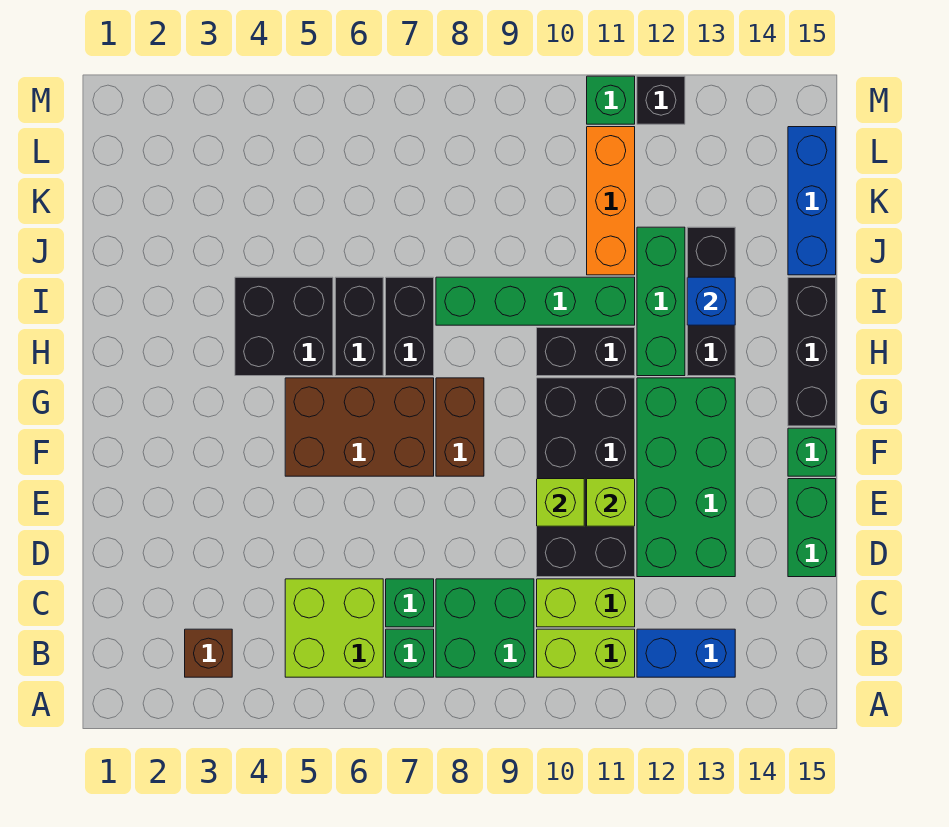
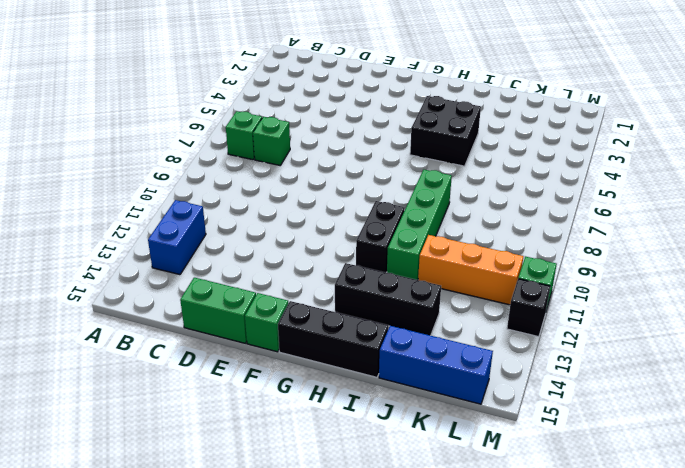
none -> brown brick B3 level 1
none -> lime brick B5:C6 level 1
none -> green brick B8:C9 level 1

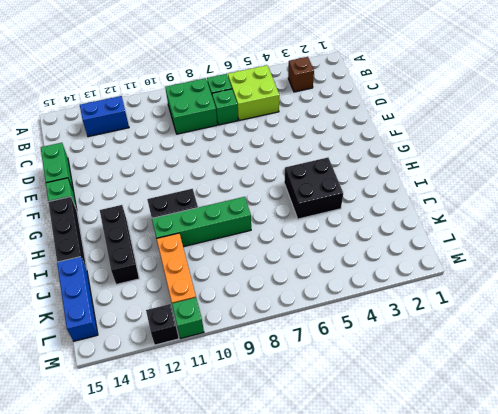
none -> lime brick B10:B11 level 1
none -> lime brick C10:C11 level 1
none -> black brick D10:G11 level 1

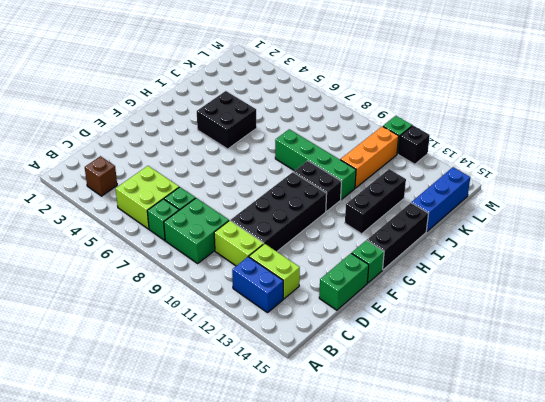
lime brick C12:C13 level 1 -> lime brick B10:B11 level 1
none -> green brick D12:G13 level 1
none -> brown brick F5:G7 level 1
none -> brown brick F8:G8 level 1

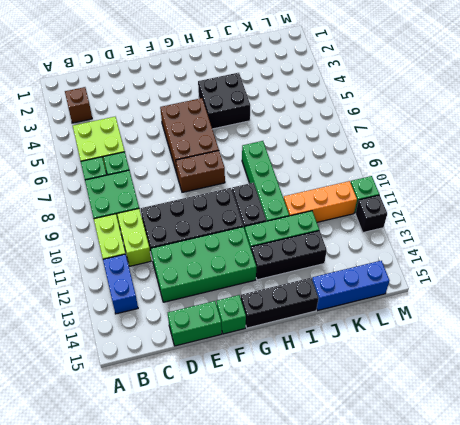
none -> black brick H6:I6 level 1
none -> black brick H7:I7 level 1
none -> lime brick E10 level 2

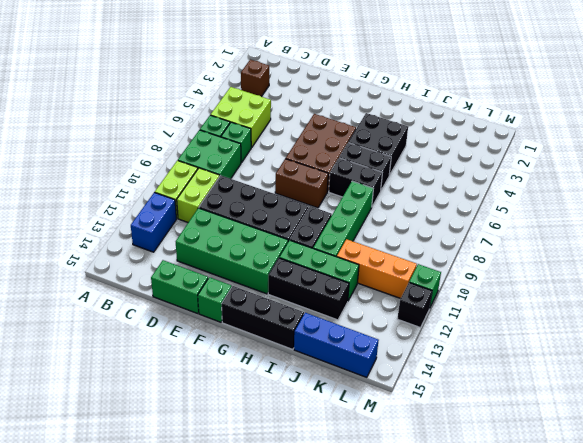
none -> lime brick E10 level 2
none -> lime brick E11 level 2
none -> blue brick I13 level 2

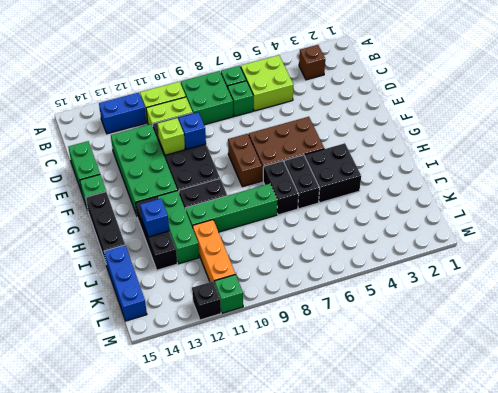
blue brick E10 level 2 -> lime brick E10 level 2

